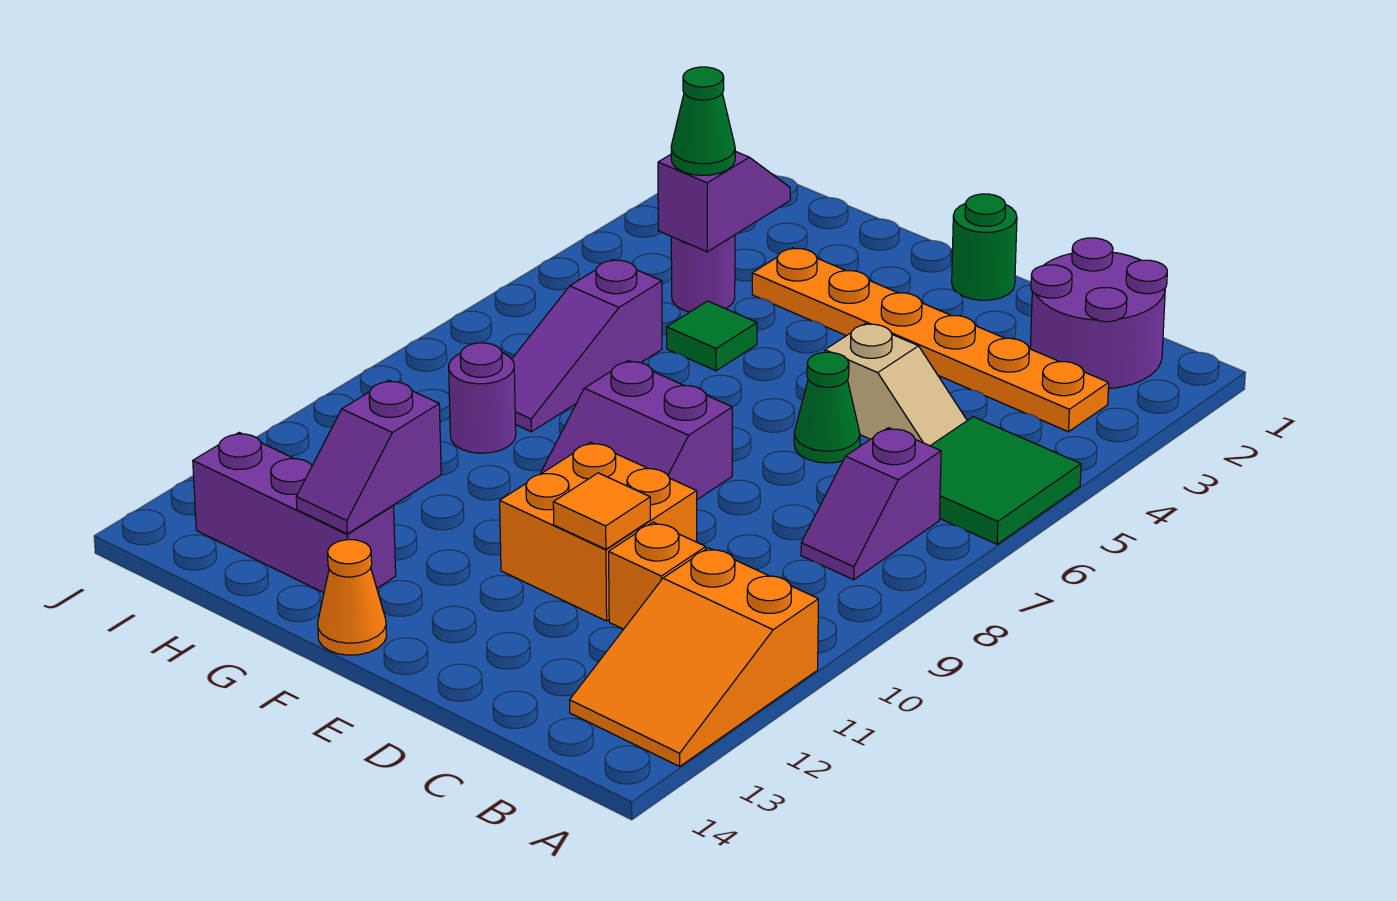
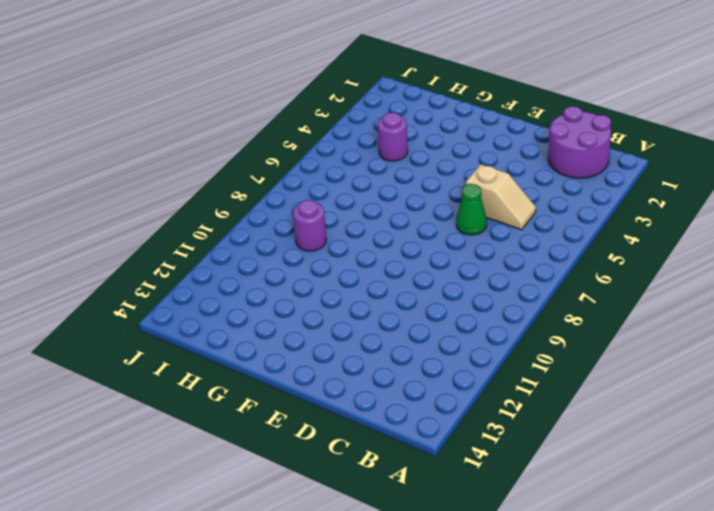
none -> green tile A5:B6 level 1
none -> orange slope A11:B13 level 1 top 11
none -> orange plate B3:G3 level 1

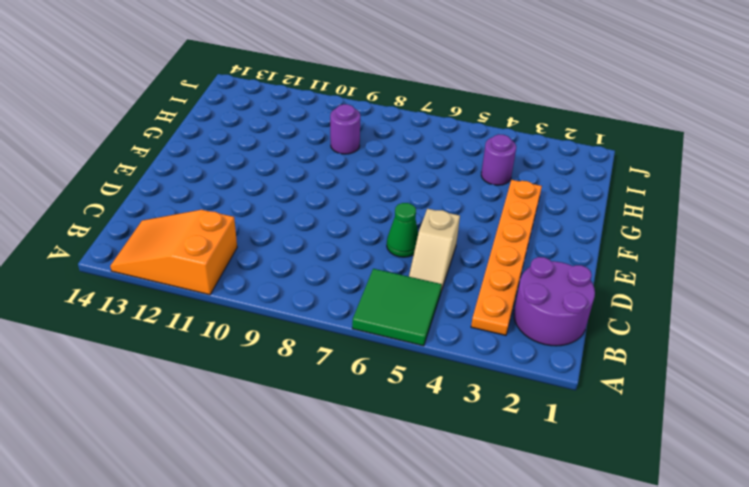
none -> purple slope B7:B8 level 1 top 7
none -> orange brick C11 level 1
none -> orange brick D10:E11 level 1

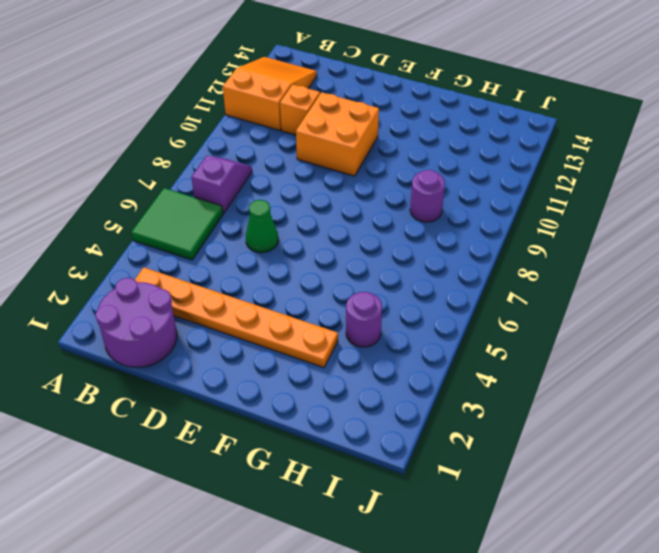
none -> tan slope C5:D5 level 1 top D
none -> green round brick E1 level 1
none -> purple slope E8:F9 level 1 top 8

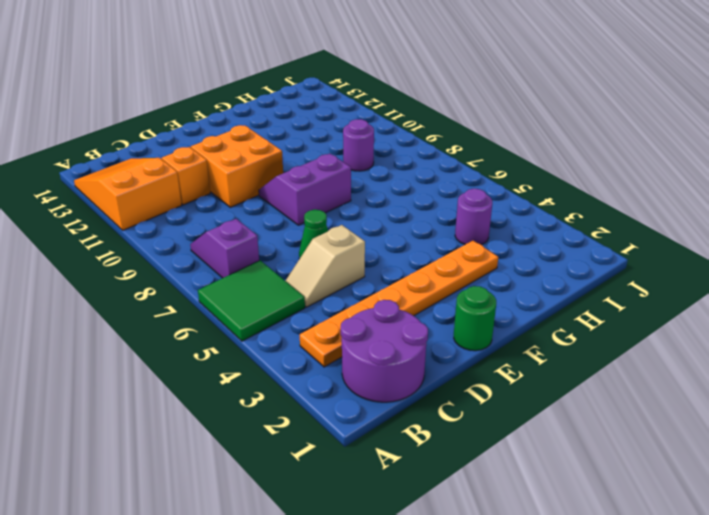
none -> orange cone F14 level 1
none -> green tile G5 level 1
none -> purple brick G13:I13 level 1

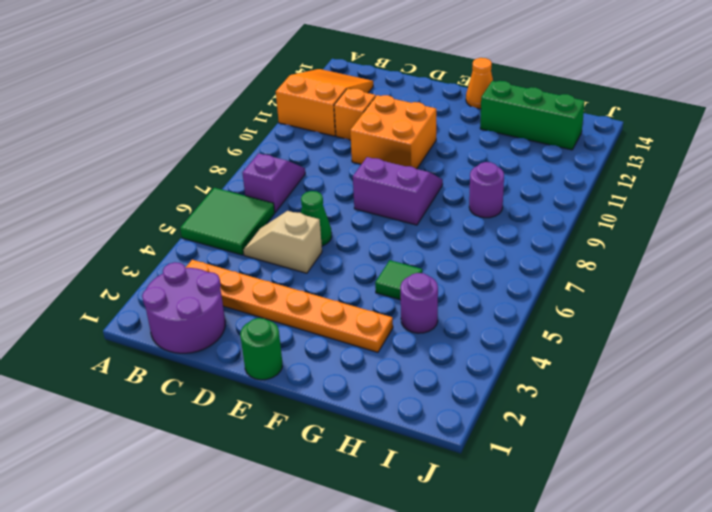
green brick G13:I13 level 1 -> purple brick G13:I13 level 1
none -> purple slope H6:H8 level 1 top 6
none -> orange tile D11 level 2
none -> purple slope G12:G13 level 2 top 12

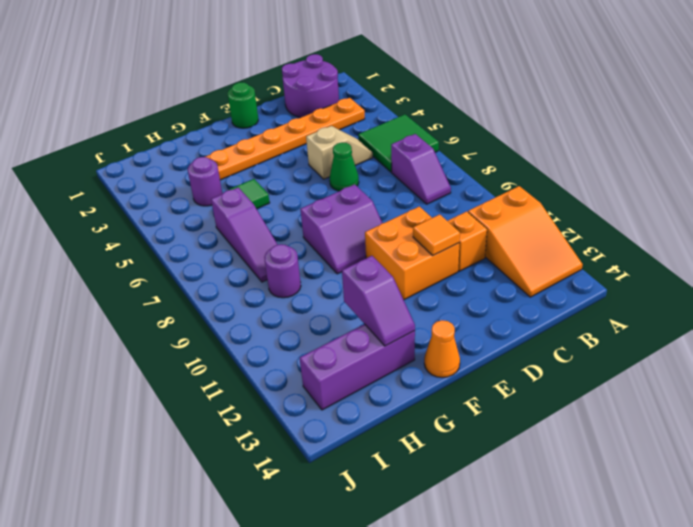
none -> purple slope H3:H4 level 2 top 4
none -> green cone H4 level 3

